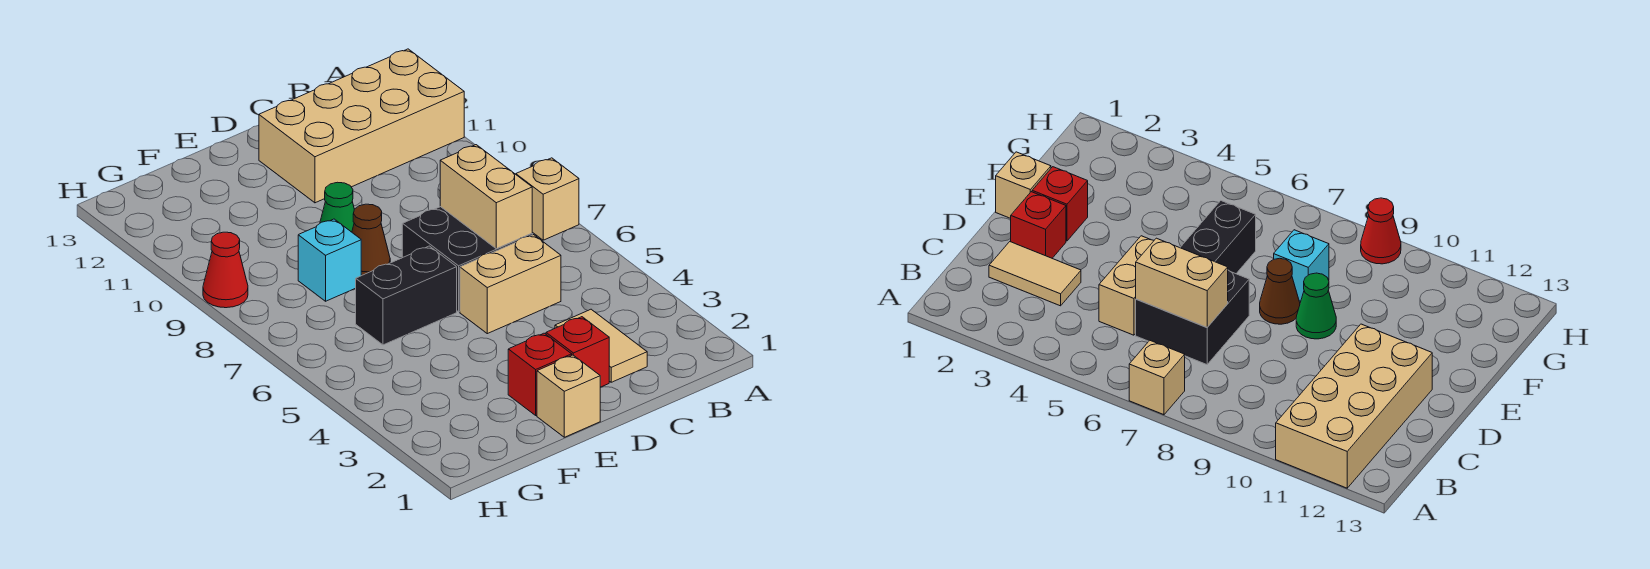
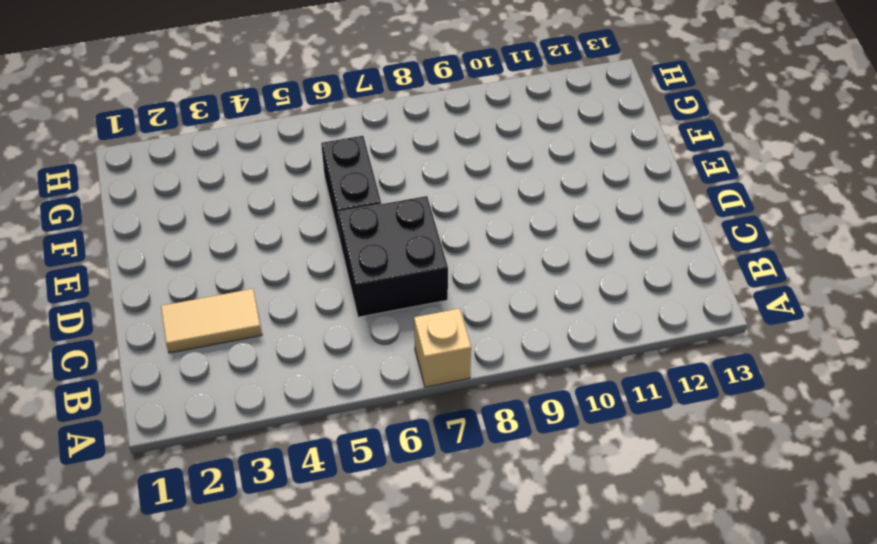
none -> tan brick A11:D12 level 1
none -> tan brick C5:D5 level 1
none -> red brick D2 level 1

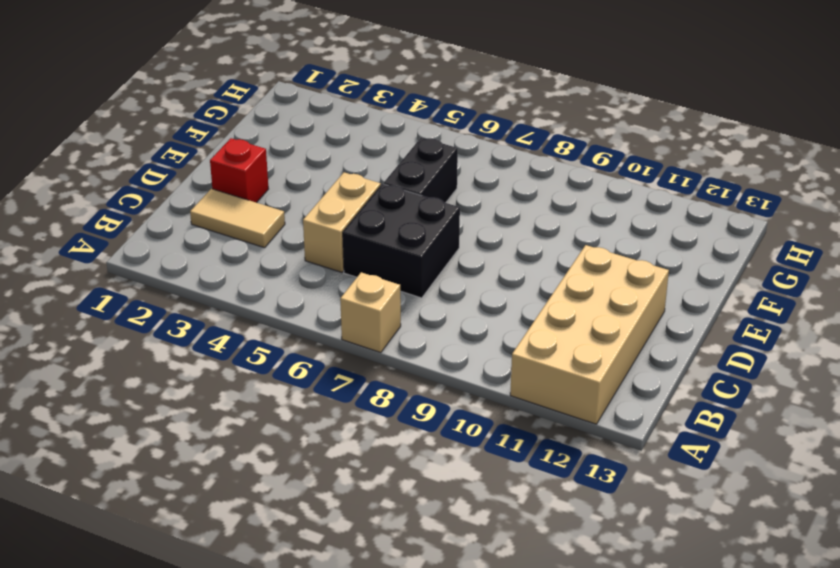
none -> tan brick E1 level 1
none -> red brick E2 level 1
none -> brown cone E8 level 1

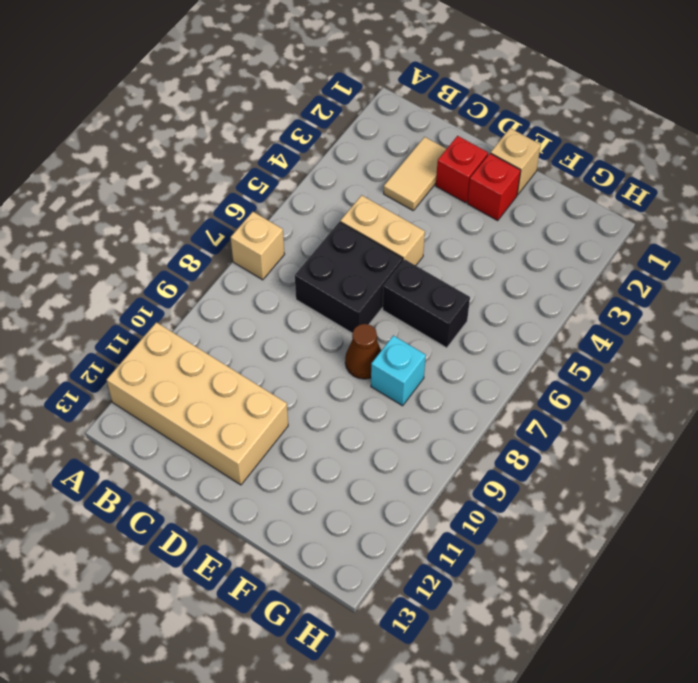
none -> green cone E9 level 1
none -> red cone H9 level 1
none -> tan brick C6:C7 level 2

